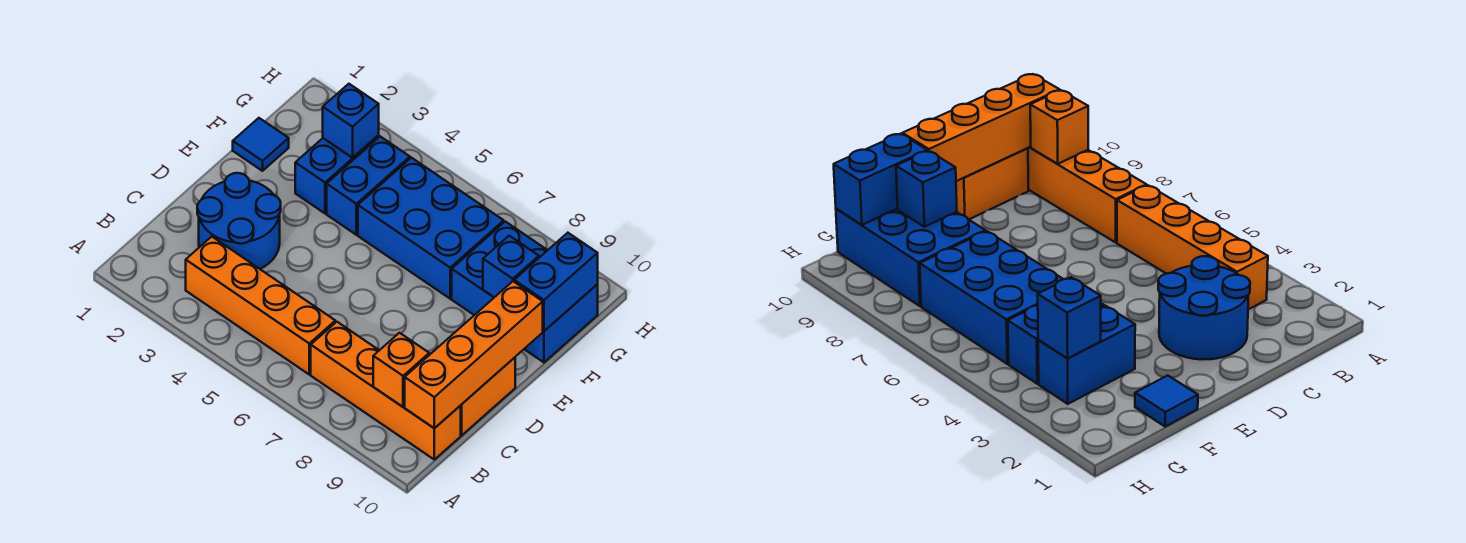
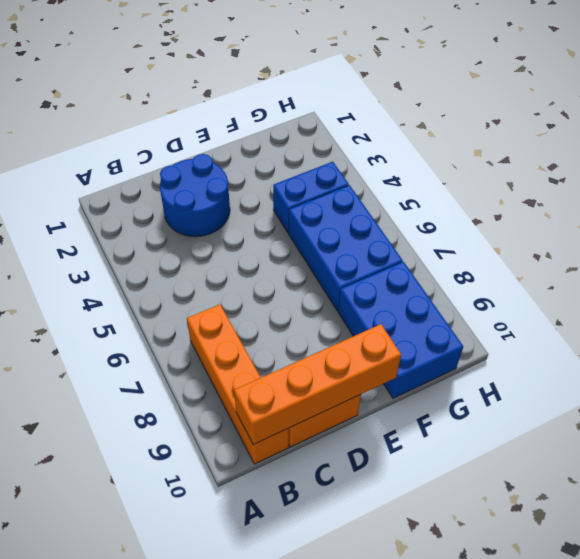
none -> orange brick B3:B6 level 1
none -> blue tile F1 level 1
none -> blue brick F3:G3 level 1

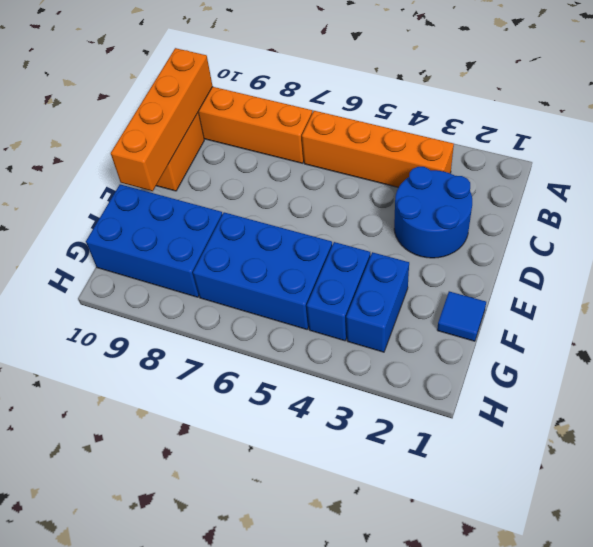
none -> orange brick B9 level 2
none -> blue brick F9 level 2
none -> blue brick F10:G10 level 2

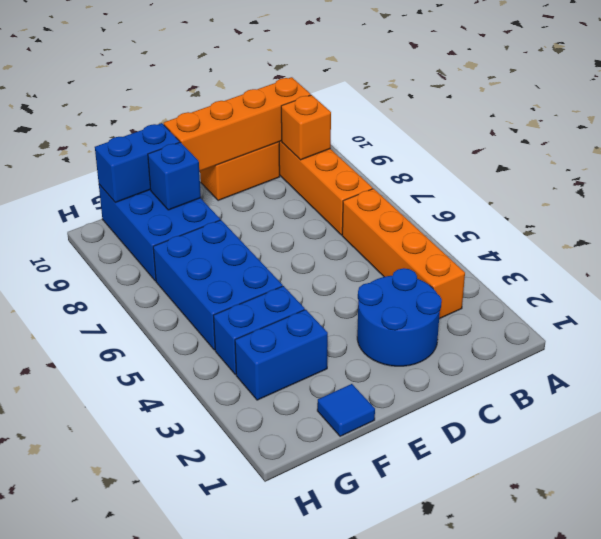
none -> blue brick G3 level 2

